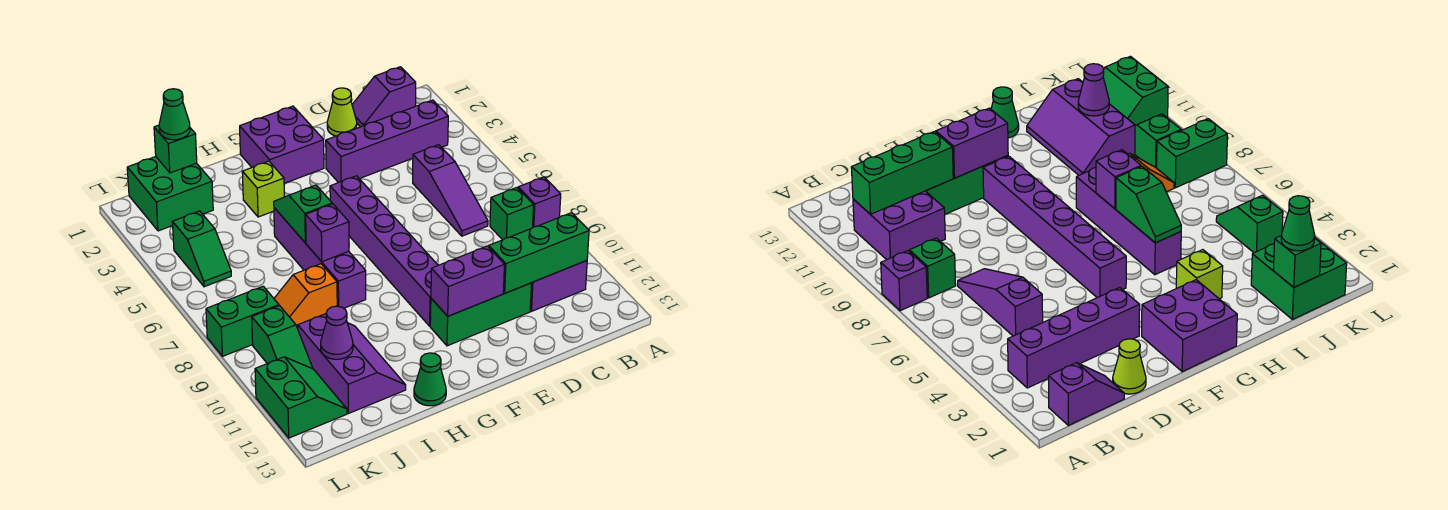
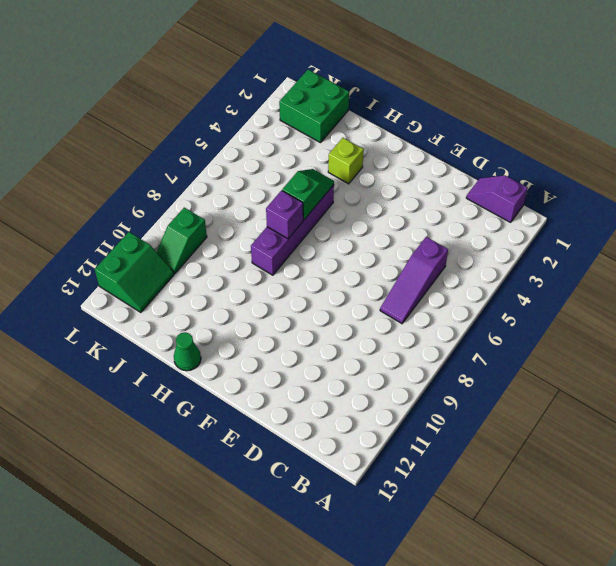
none -> purple brick A8 level 1
none -> purple brick B3:E3 level 1
none -> green brick B8 level 1

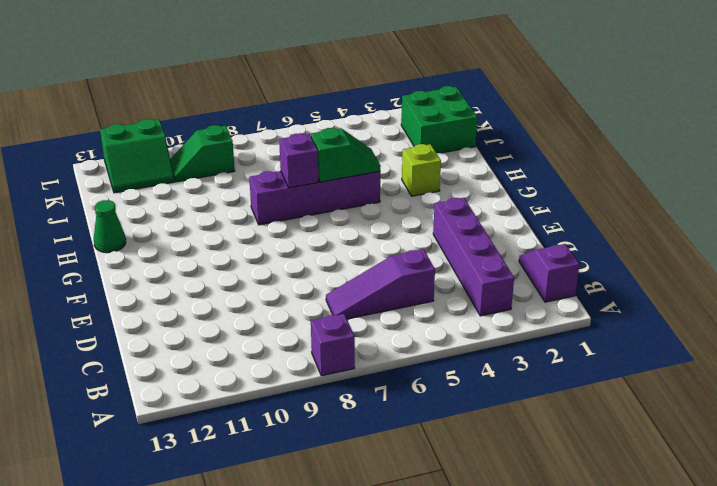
none -> green brick B8 level 1
none -> purple brick B10:C11 level 1
none -> lime cone D1 level 1

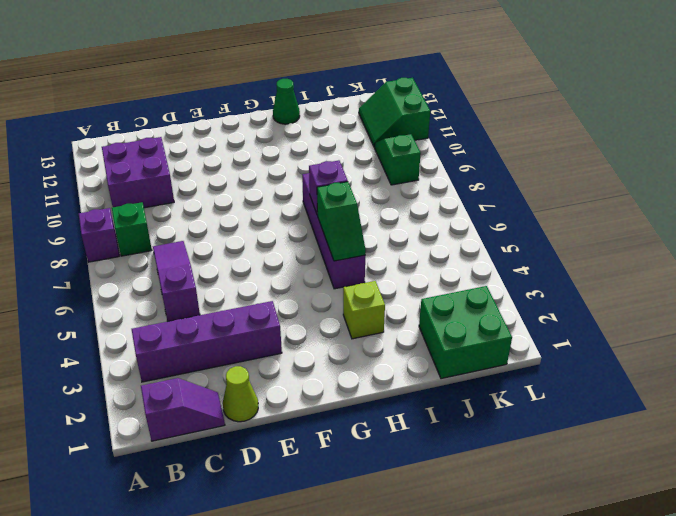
none -> green brick D11:F11 level 1
none -> purple brick F1:G2 level 1
none -> purple brick F5:F10 level 1

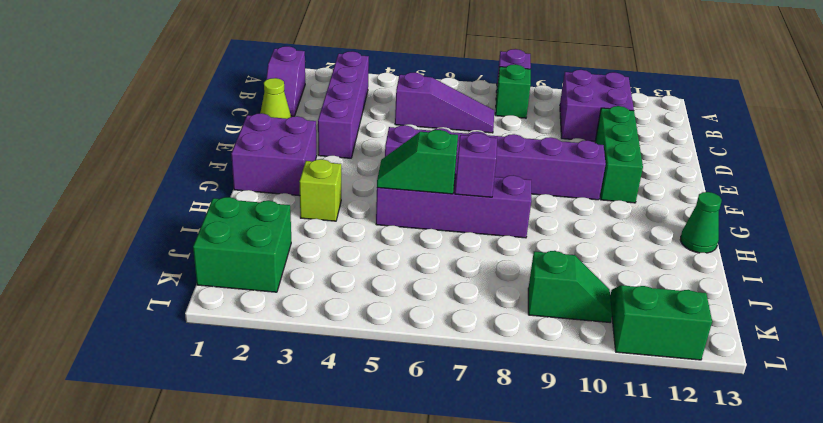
none -> orange slope I8:J8 level 1 top I
none -> purple slope I10:J12 level 1 top J
none -> green slope K4:K5 level 1 top 4

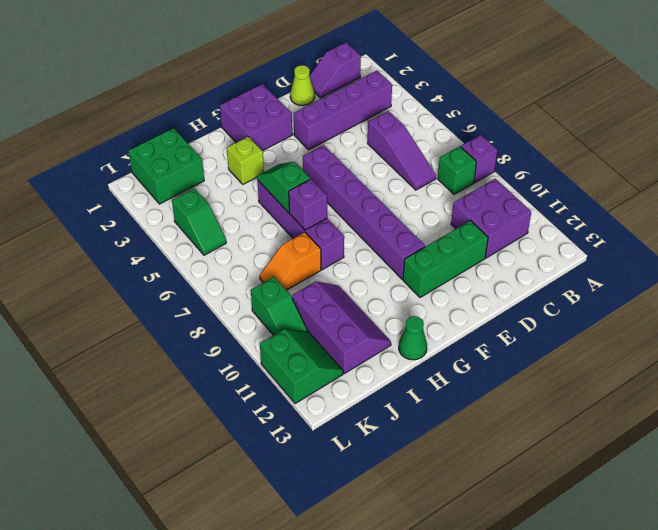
none -> green brick K8:L8 level 1
none -> green brick B11:D11 level 2
none -> purple brick E11:F11 level 2

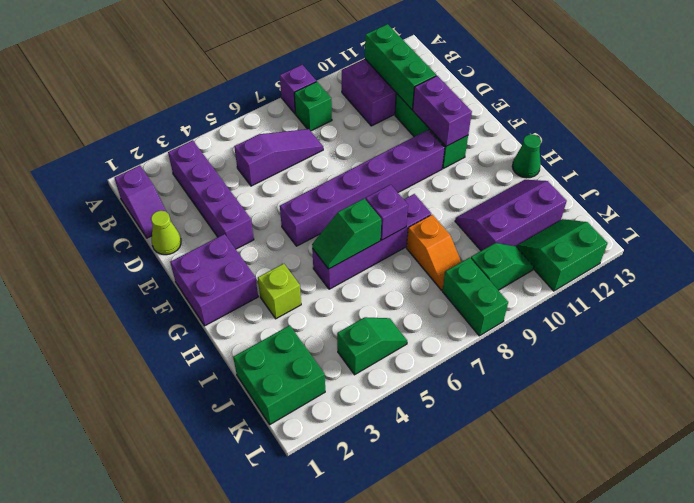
none -> green brick J1 level 2
none -> purple cone J11 level 2
none -> green cone J1 level 3

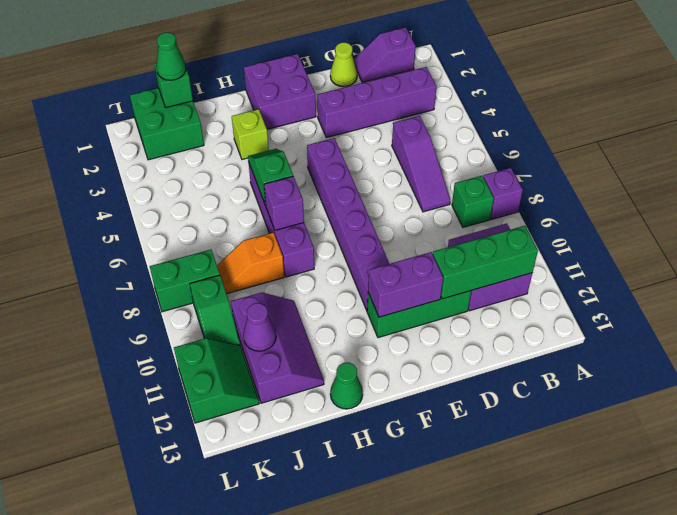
none -> green slope K4:K5 level 1 top 4

